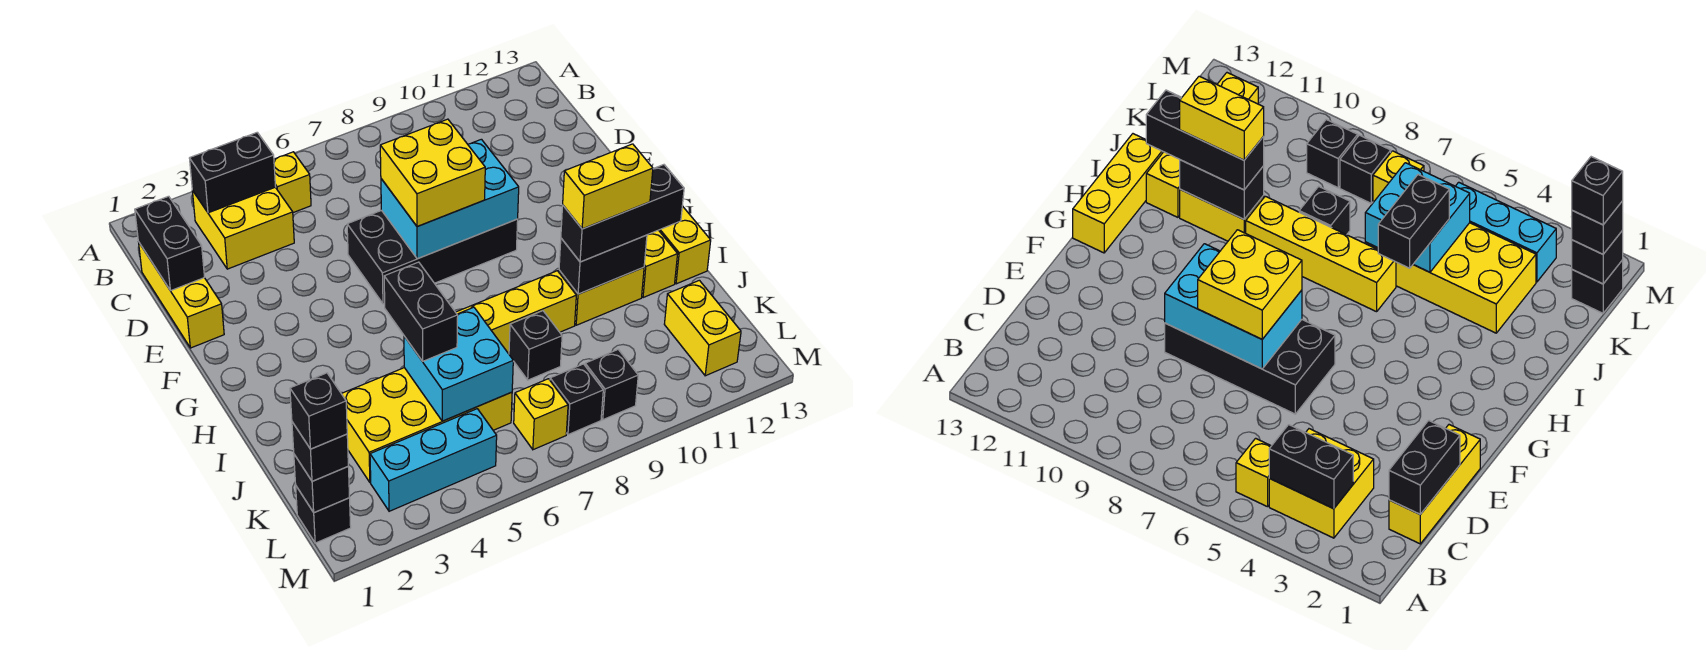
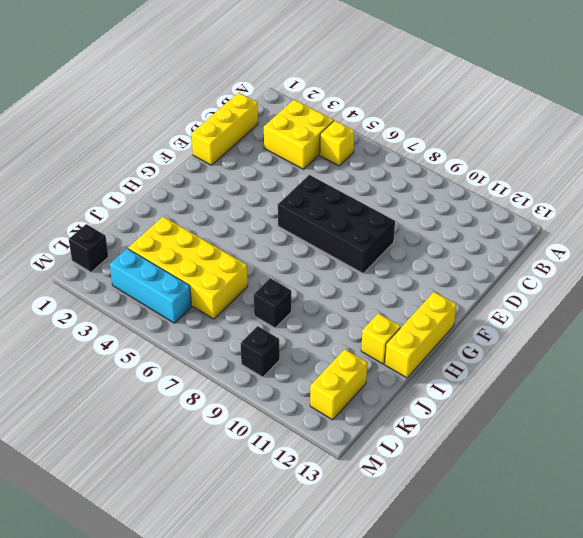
none -> yellow brick I6:I9 level 1
none -> yellow brick I10:I11 level 1
none -> yellow brick L7 level 1

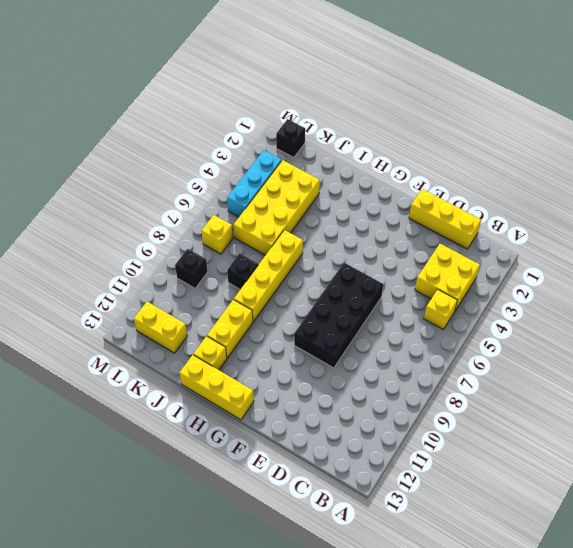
none -> black brick L8 level 1
none -> black brick B3:B4 level 2
none -> black brick C1:D1 level 2

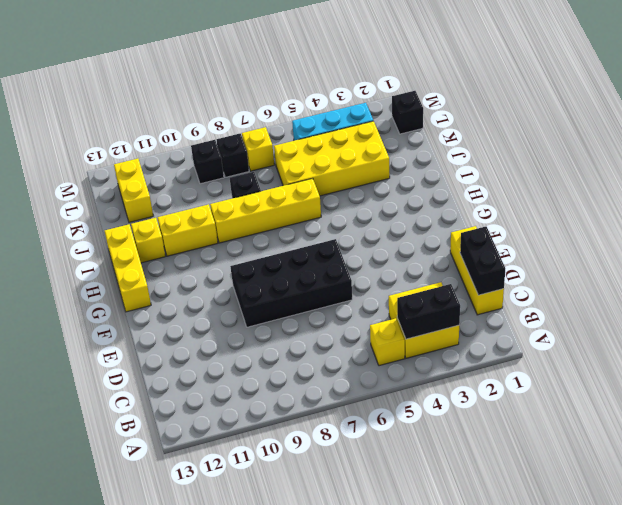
none -> cyan brick E7:F9 level 2
none -> black brick I10:I11 level 2
none -> cyan brick J5:K6 level 2

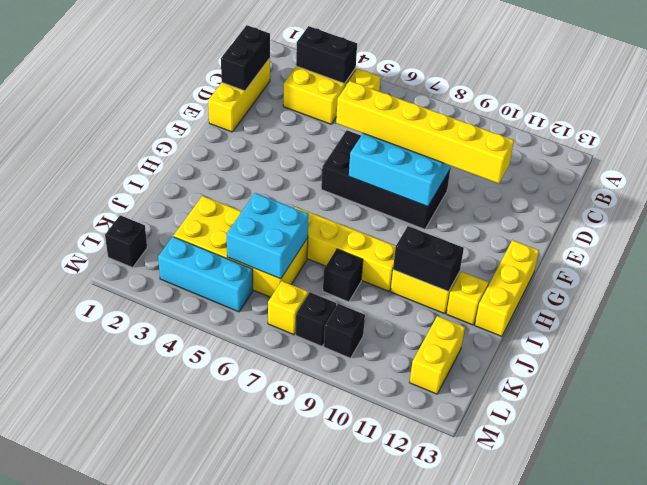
yellow brick E6:E11 level 3 -> yellow brick E7:F8 level 3
none -> black brick L1 level 2
none -> black brick I5:J5 level 3
none -> black brick I10:I12 level 3

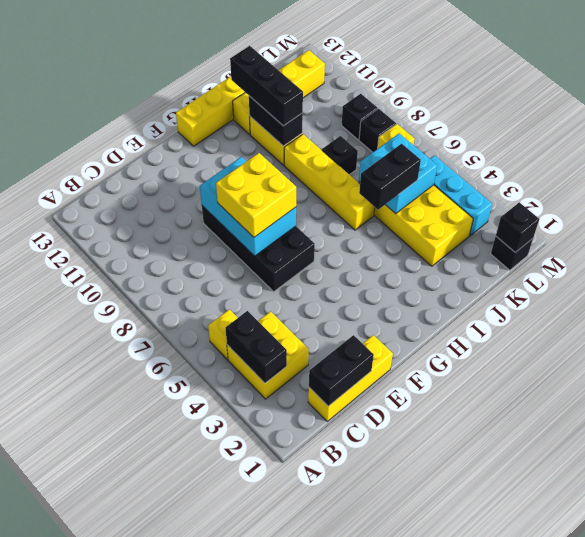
none -> black brick L1 level 3
none -> yellow brick I10:I11 level 4
none -> black brick L1 level 4

